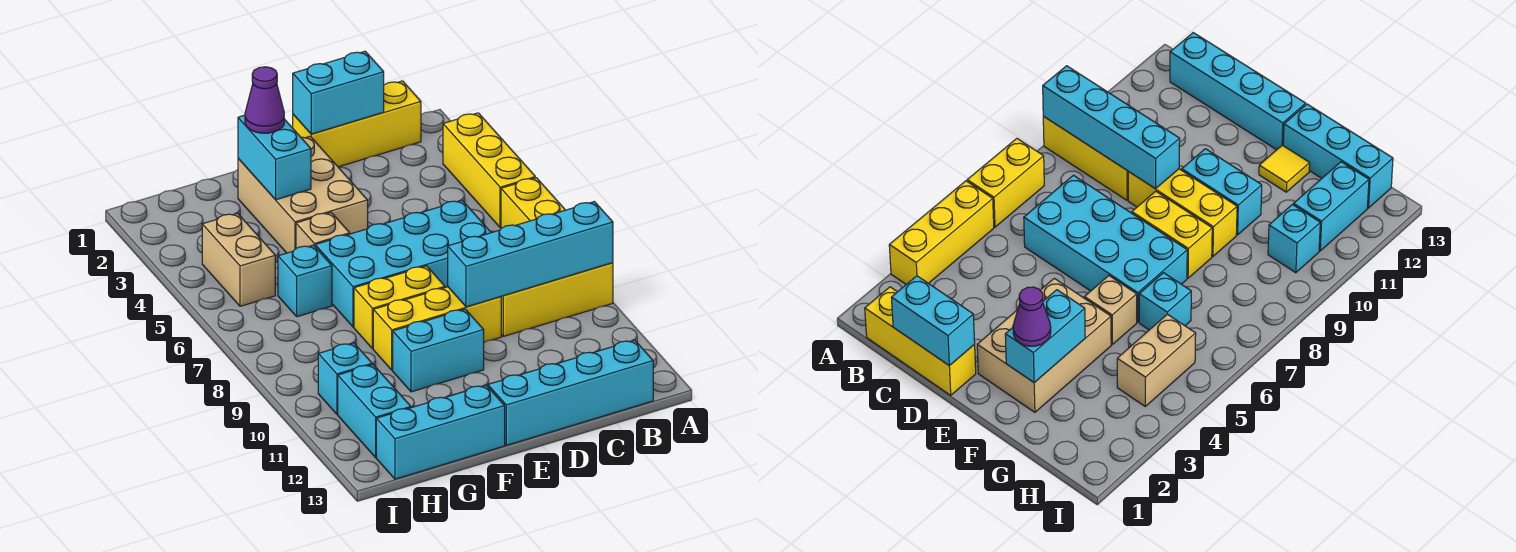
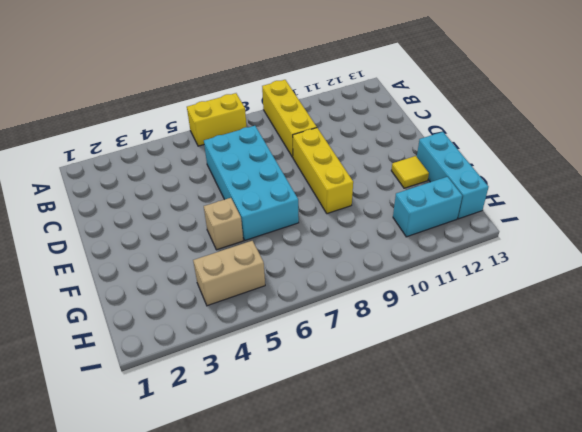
none -> yellow brick A3:A5 level 1
none -> yellow brick B1:D1 level 1
none -> cyan brick B13:E13 level 1

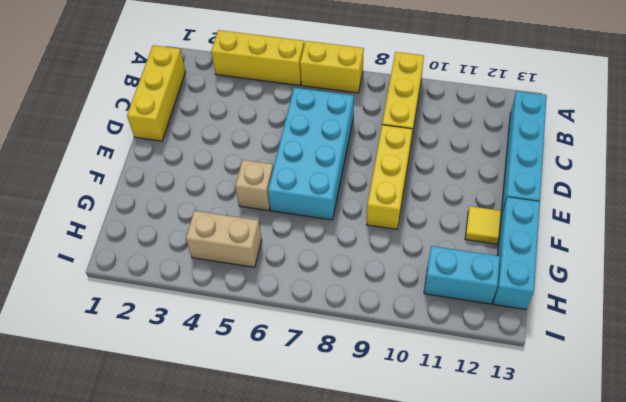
none -> tan brick E2:F4 level 1
none -> yellow brick E8:F8 level 1
none -> cyan brick E10:F10 level 1

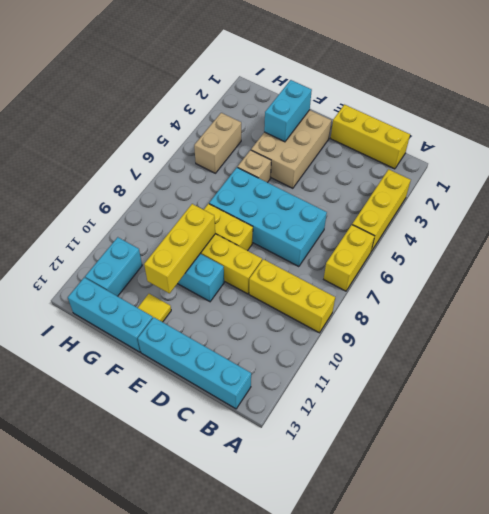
yellow brick F9:F11 level 2 -> none
none -> cyan brick G6 level 1
none -> cyan brick H10 level 1
none -> cyan brick A9:D9 level 2

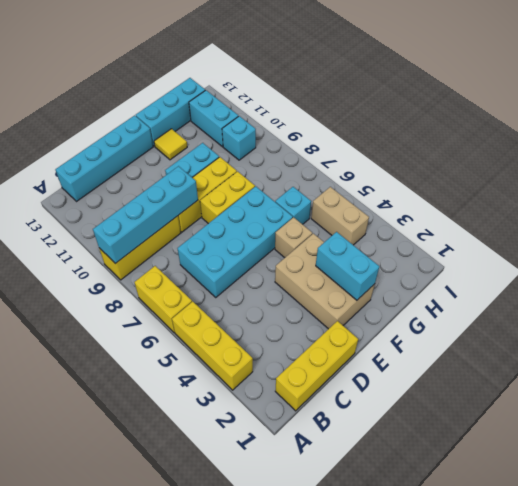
none -> cyan brick C1:D1 level 2
none -> purple cone F2 level 3

